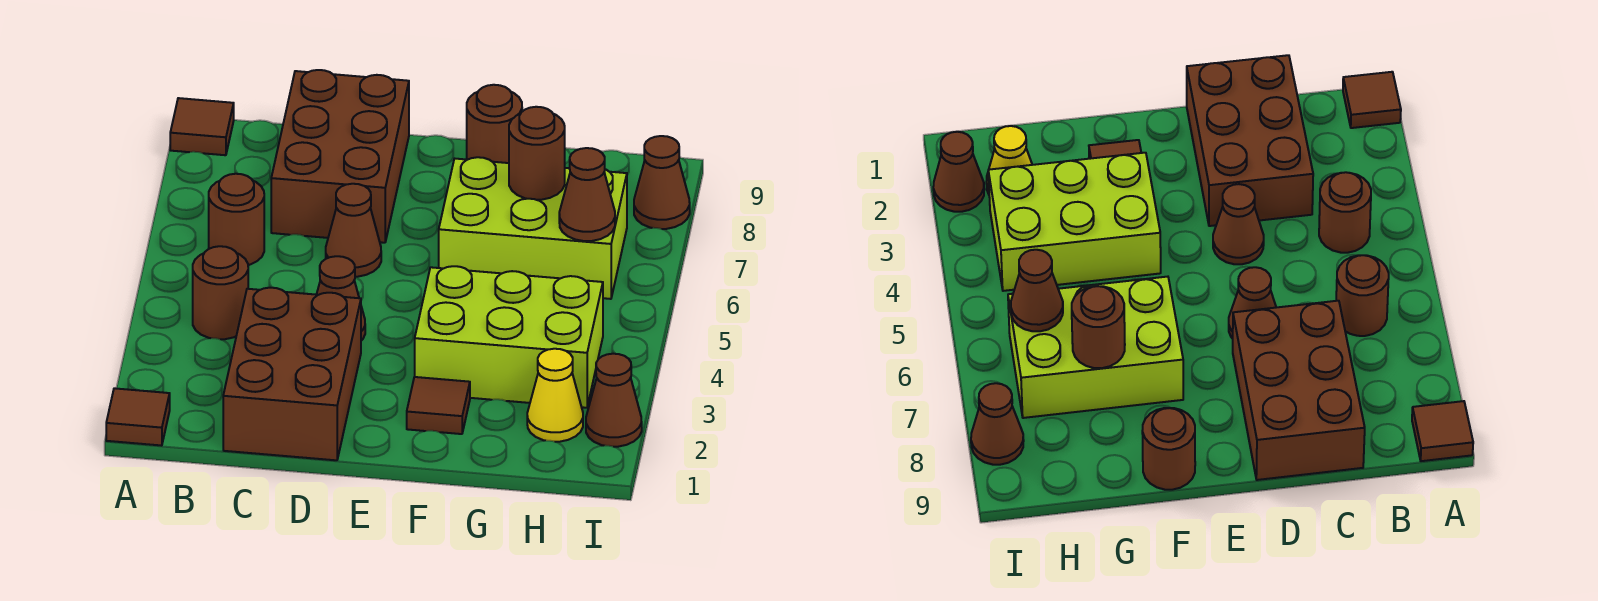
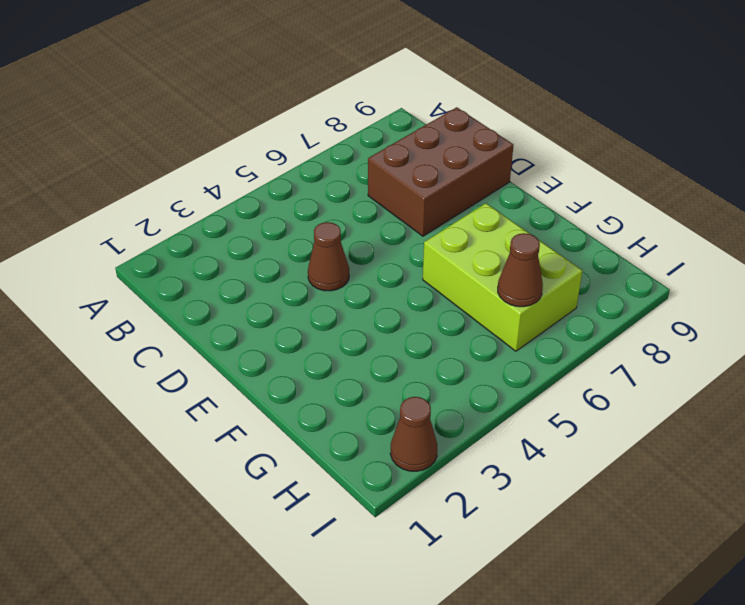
none -> brown tile A1 level 1
none -> brown tile A9 level 1
none -> brown round brick B4 level 1

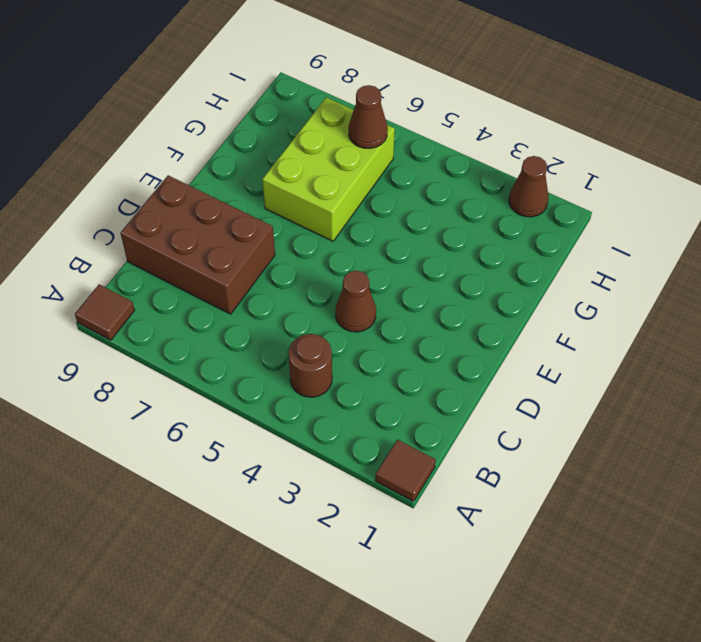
none -> brown round brick B6 level 1
none -> brown brick C1:D3 level 1
none -> brown cone D6 level 1

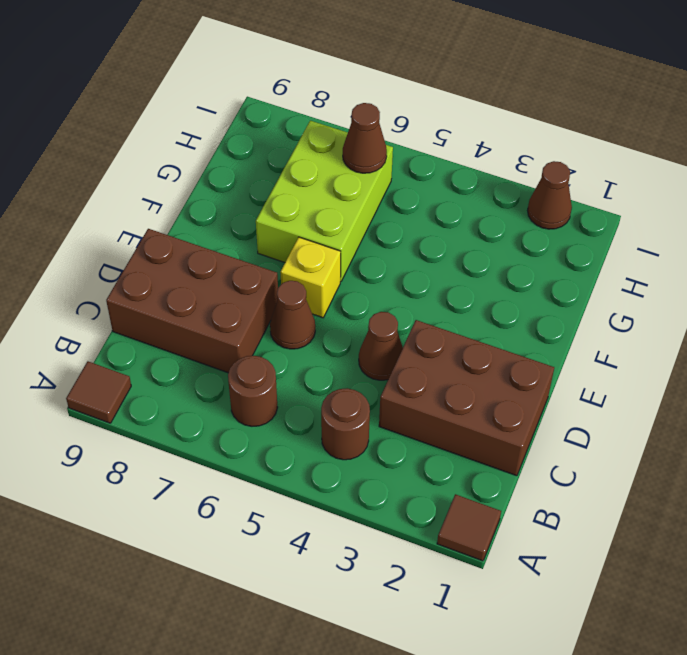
yellow brick E6 level 1 -> none
none -> brown tile F2 level 1
none -> lime brick F3:H4 level 1
none -> brown round brick F9 level 1

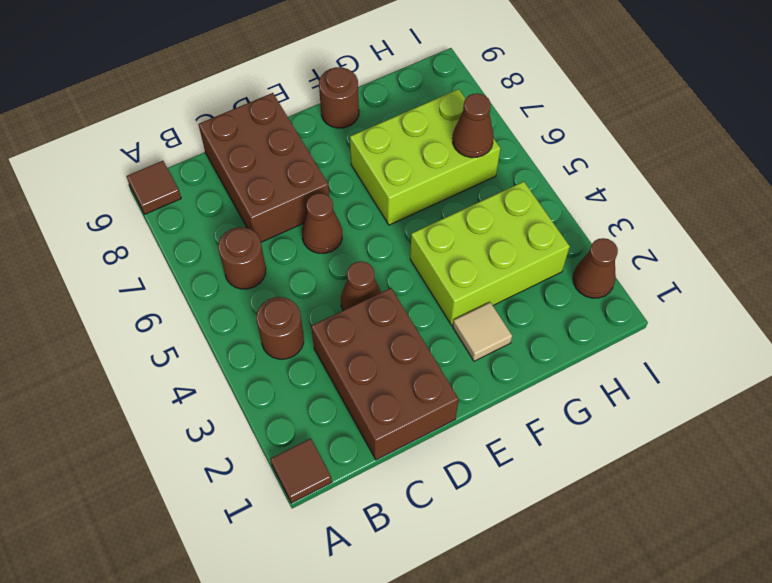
tan tile F2 level 1 -> brown tile F2 level 1
none -> yellow cone H2 level 1
none -> brown cone I8 level 1
none -> brown round brick G7 level 2

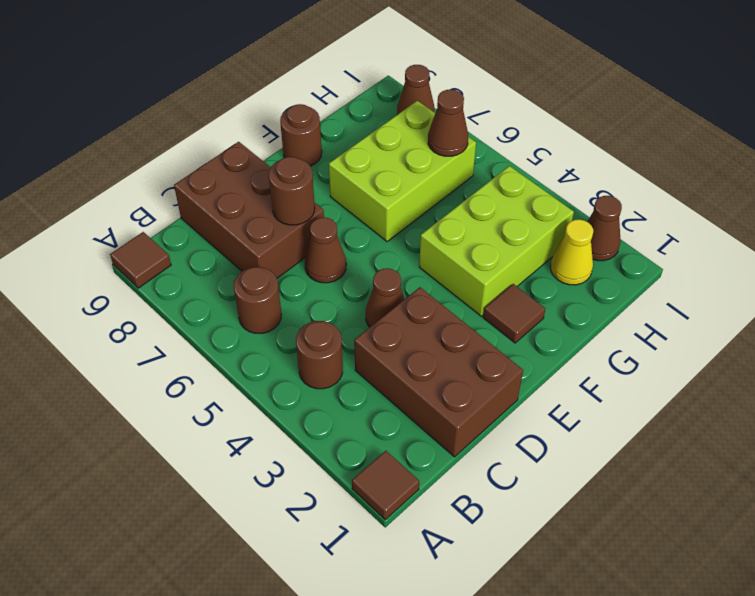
brown round brick D7 level 2 -> brown round brick G7 level 2

